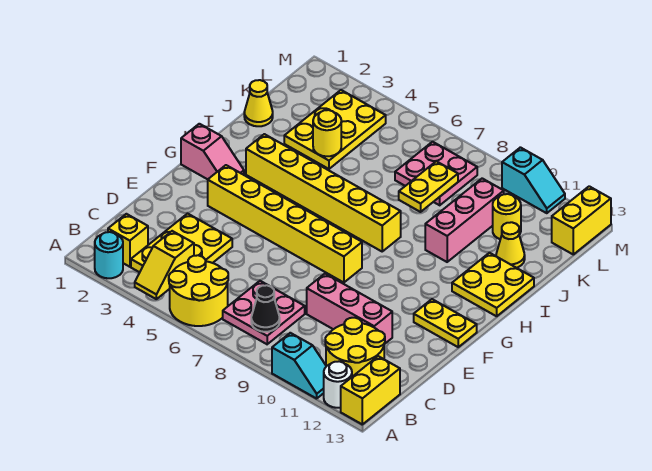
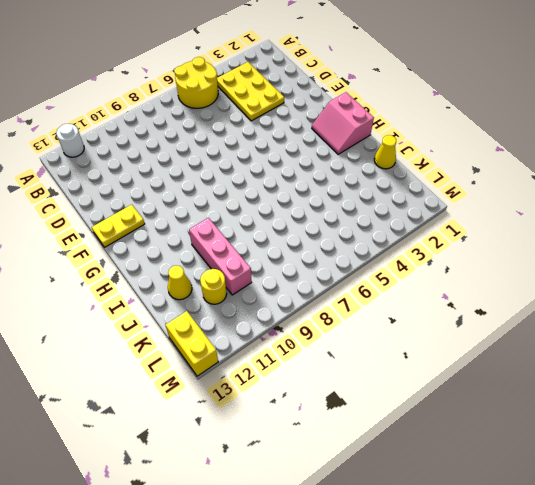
pink slope G1:H2 level 1 top 1 -> pink slope G1:G2 level 1 top 1
none -> cyan round brick A2 level 1
none -> cyan slope A10:A11 level 1 top 10
none -> yellow brick A13:B13 level 1

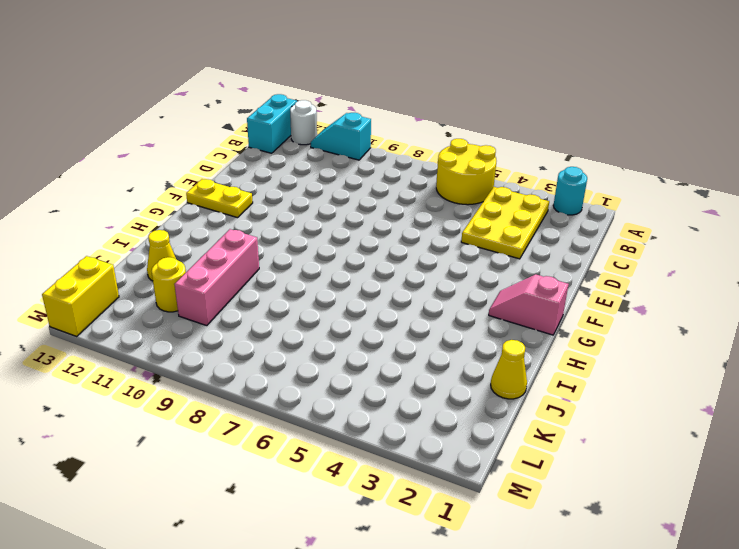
cyan brick A13:B13 level 1 -> yellow brick A13:B13 level 1
none -> yellow brick B2 level 1
none -> pink plate B7:C8 level 1
none -> yellow round brick B11:C12 level 1

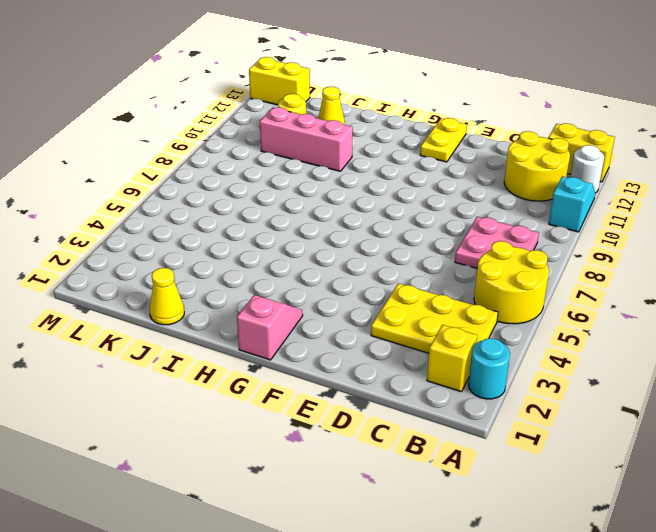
none -> pink brick D9:D11 level 1
none -> yellow brick F3:F8 level 1
none -> yellow brick H3:H8 level 1

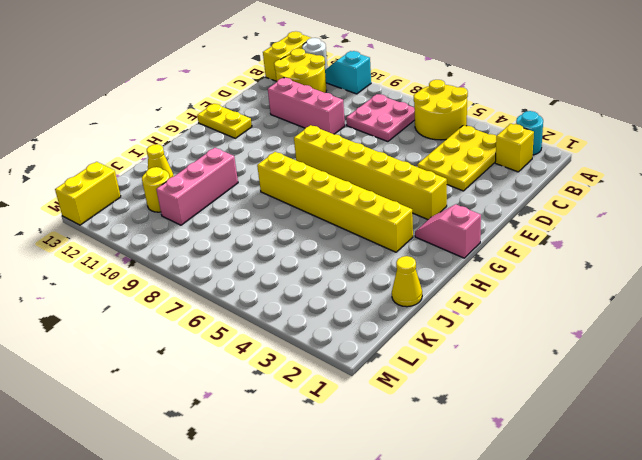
none -> yellow plate H12:I13 level 1
none -> yellow plate J3:L4 level 1
none -> pink plate K7:L8 level 1

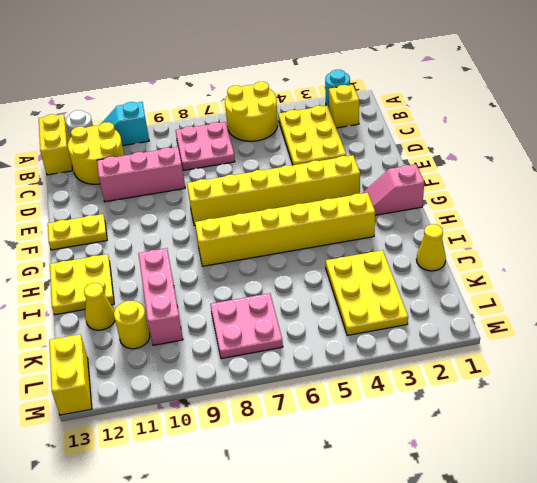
none -> cyan slope M10:M11 level 1 top 10
none -> yellow slope A4:B4 level 2 top B
none -> black cone B8 level 2

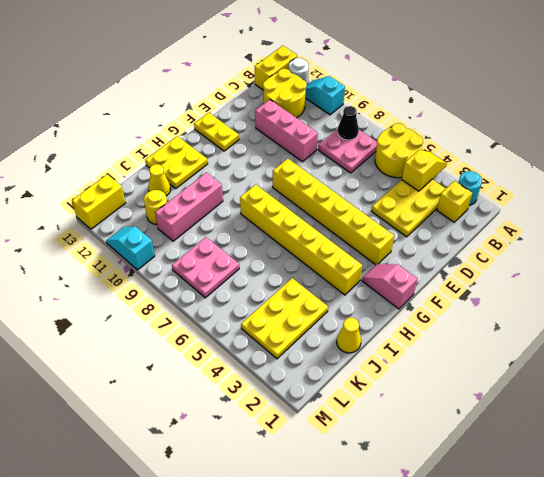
none -> yellow round brick J4 level 2
none -> yellow plate J8:K8 level 2

